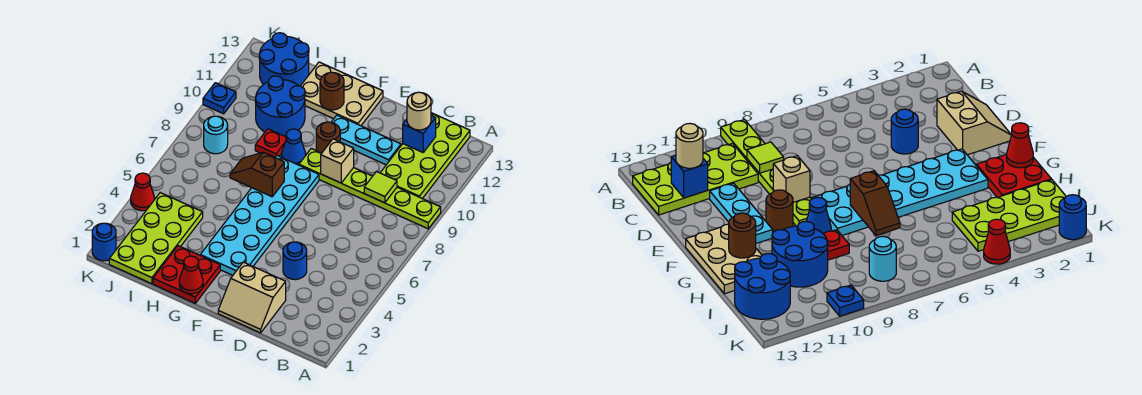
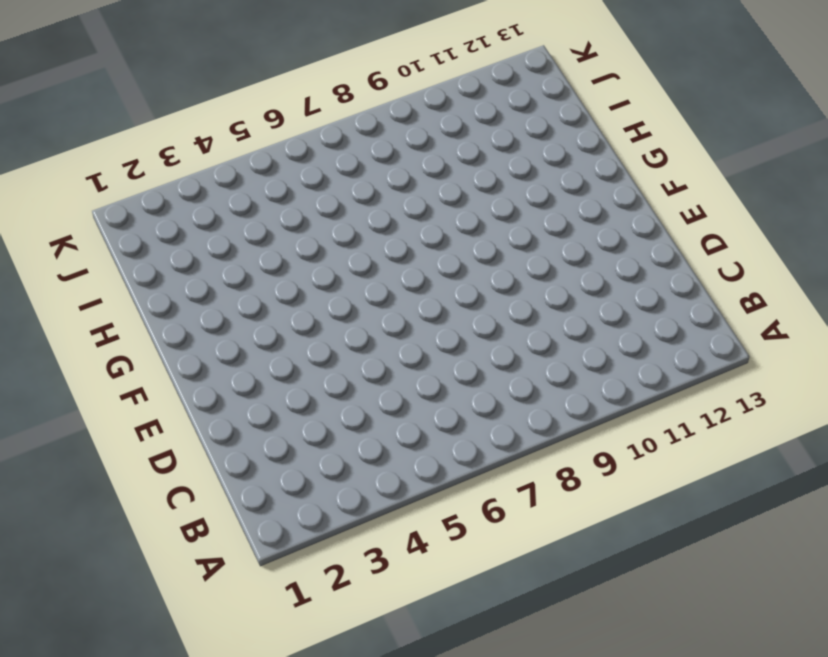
none -> lime plate A9:F9 level 1
none -> lime plate B10:C13 level 1
none -> tan slope D1:E2 level 1 top 2

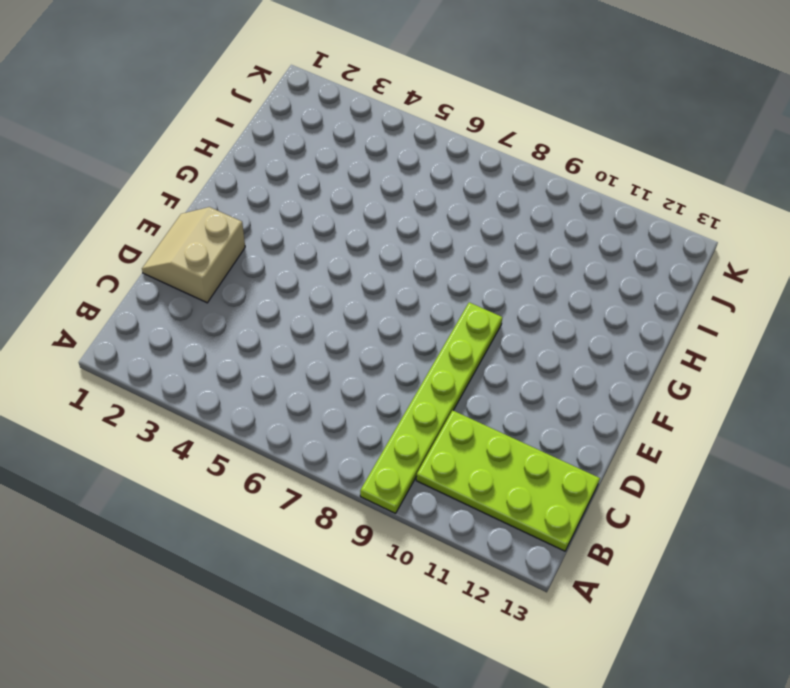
none -> blue round brick D4 level 1
none -> cyan plate D11:F11 level 1
none -> cyan plate F3:G8 level 1

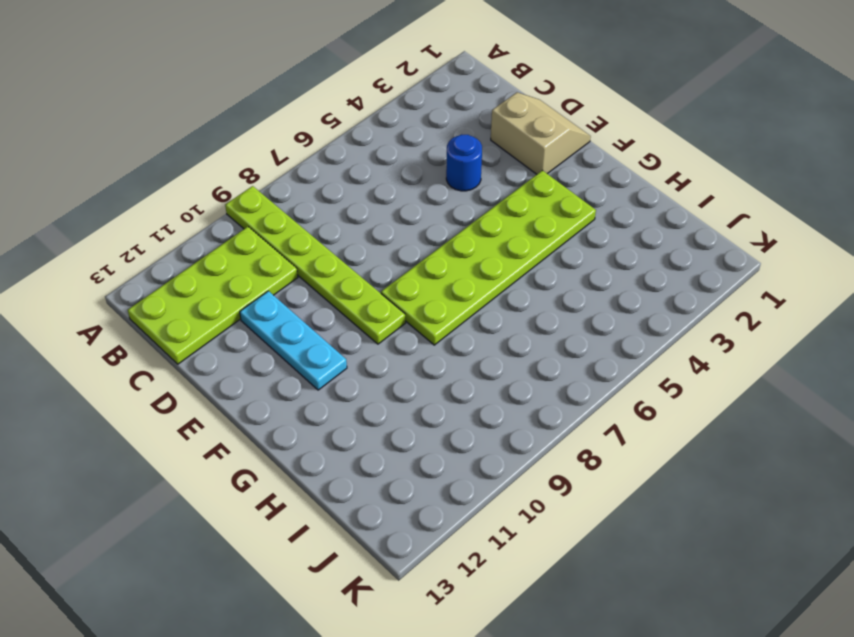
lime plate F3:G8 level 1 -> cyan plate F3:G8 level 1
none -> brown round brick F10 level 1
none -> tan plate F12:H13 level 1
none -> red plate G1:H2 level 1

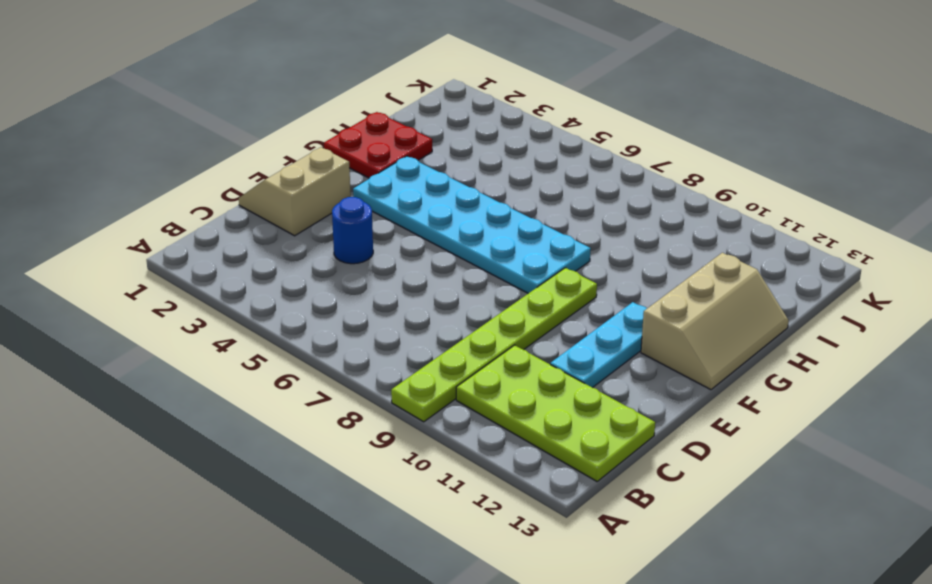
tan slope F12:H13 level 1 top 12 -> tan plate F12:H13 level 1
none -> brown round brick F10 level 1
none -> blue cone G9 level 1
none -> red plate H9 level 1

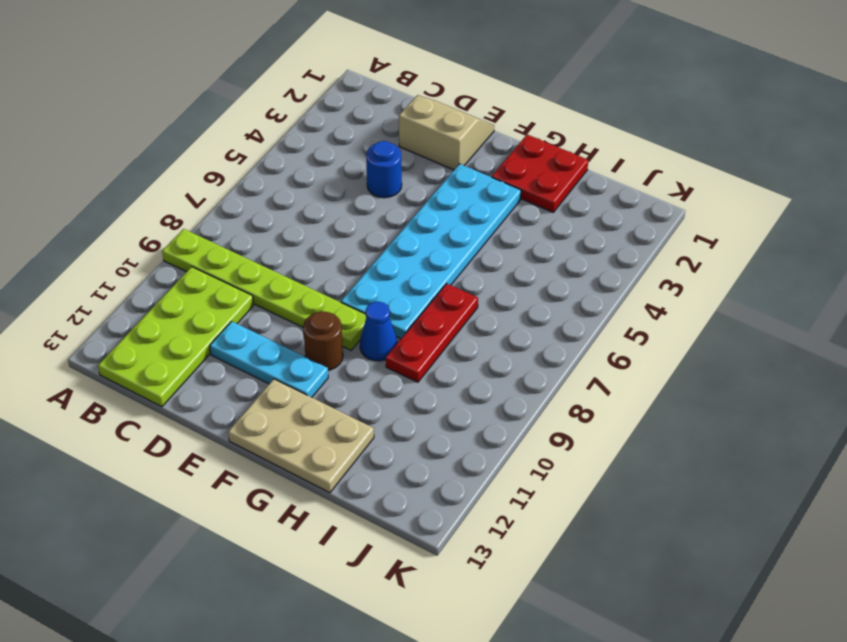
red plate H7:H9 level 1 -> red plate H9 level 1
none -> blue round brick H10:I11 level 1
none -> lime plate I1:J4 level 1
none -> blue round brick I12:J13 level 1

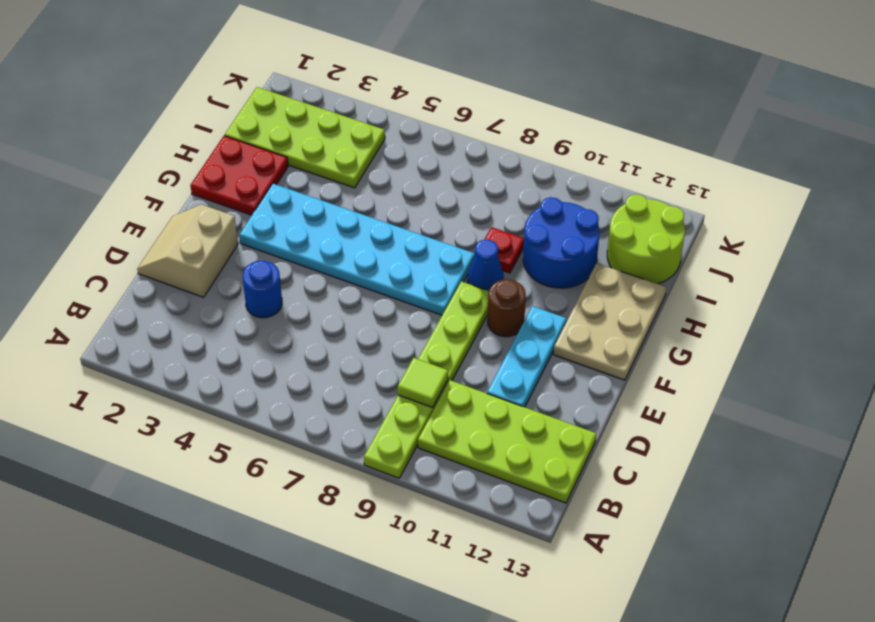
lime round brick I12:J13 level 1 -> blue round brick I12:J13 level 1
none -> cyan round brick J8 level 1
none -> blue round brick K1 level 1
none -> red cone K4 level 1

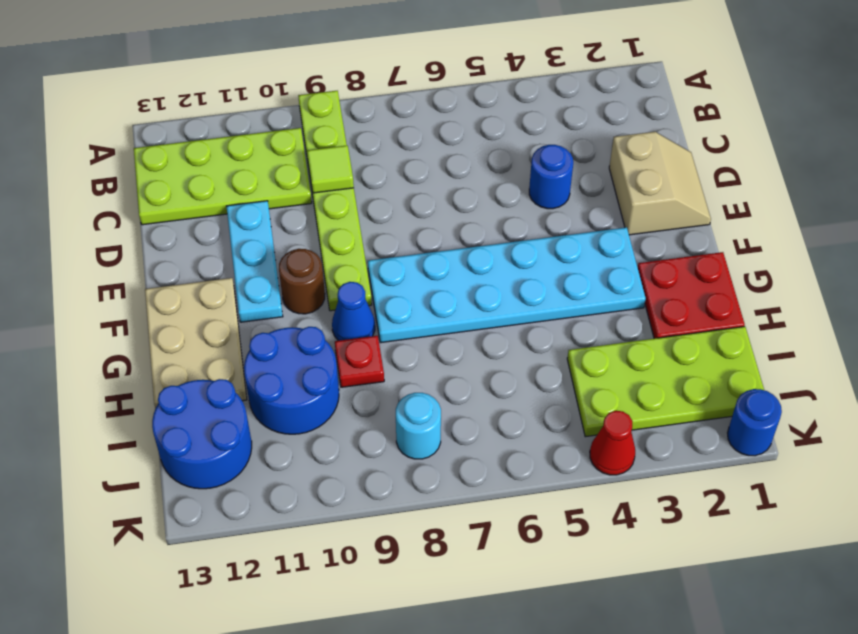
none -> blue plate K10 level 1
none -> blue brick C12 level 2
none -> tan brick E9 level 2

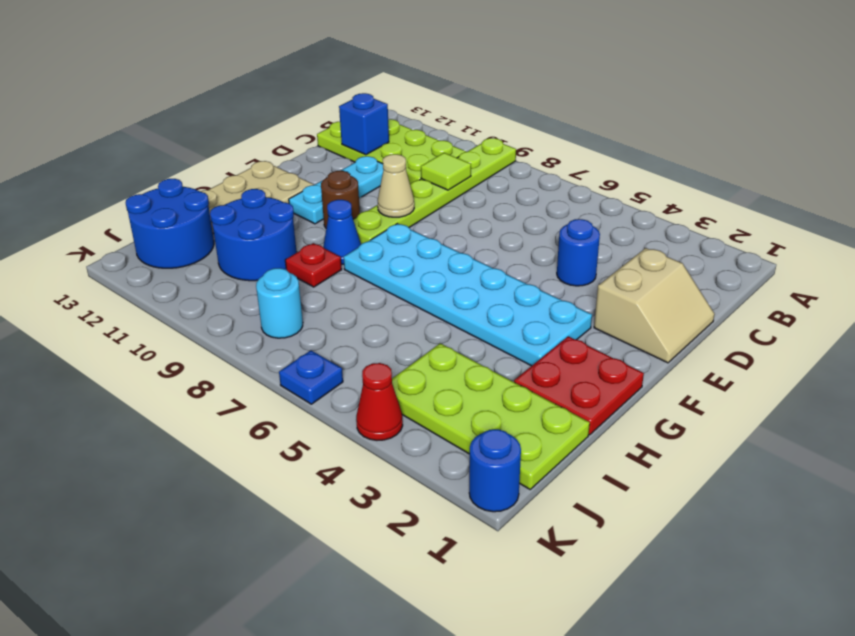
tan cone E9 level 2 -> tan brick E9 level 2
blue plate K6 level 1 -> blue plate K10 level 1
none -> red cone G1 level 2
none -> brown slope G7:H7 level 2 top G
none -> brown round brick G12 level 2

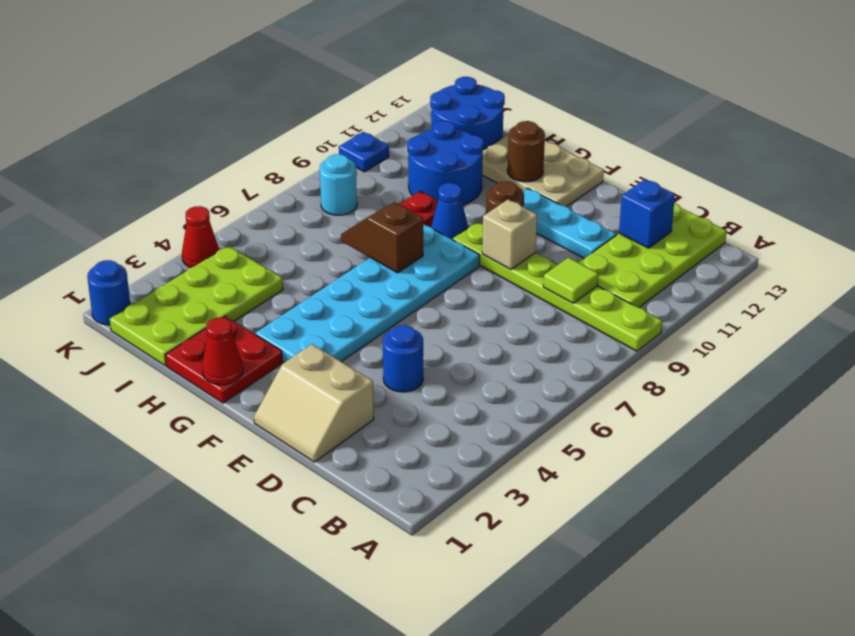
none -> tan round brick C12 level 3

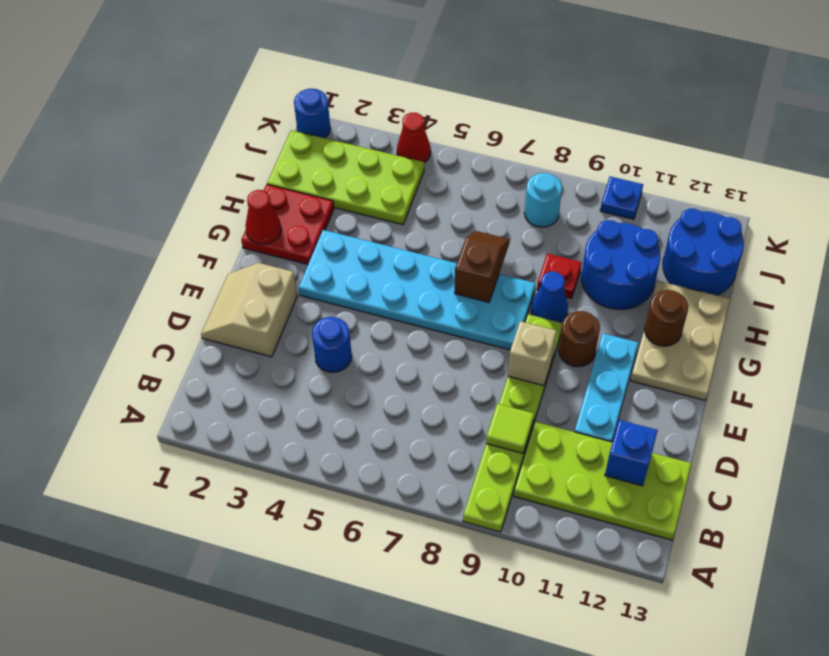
none -> tan round brick C12 level 3

